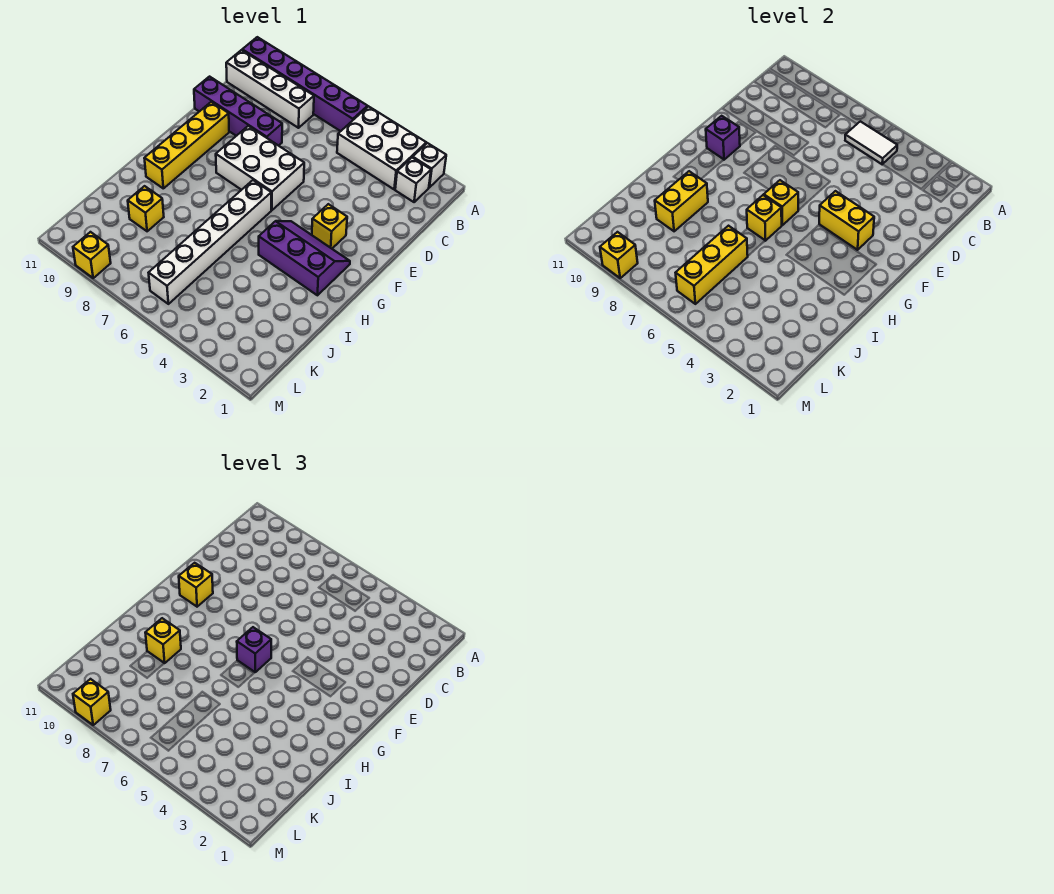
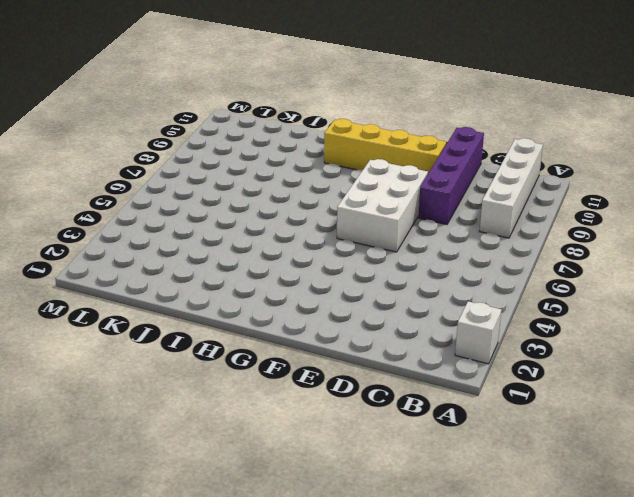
none -> white brick A3:B5 level 1
none -> purple brick A6:A11 level 1
none -> white brick B2 level 1

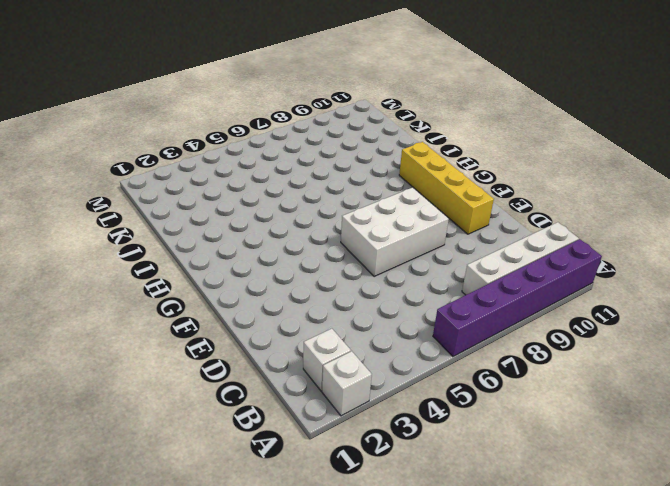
none -> white brick A3:B5 level 1
none -> purple brick D8:D11 level 1
none -> yellow brick F3 level 1

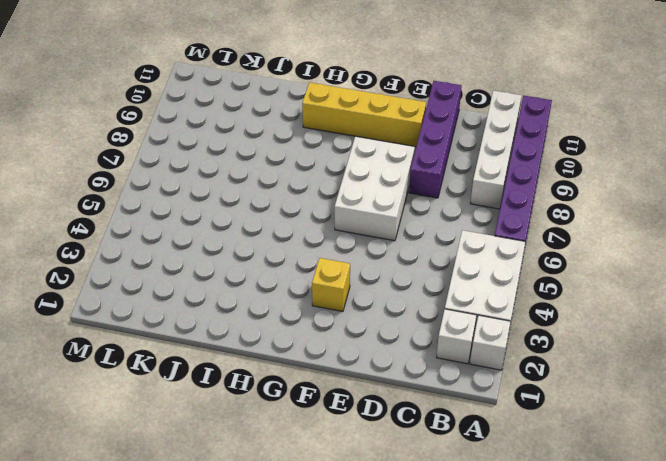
none -> purple slope G2:H4 level 1 top H
none -> white brick G6:L6 level 1
none -> yellow brick J9 level 1

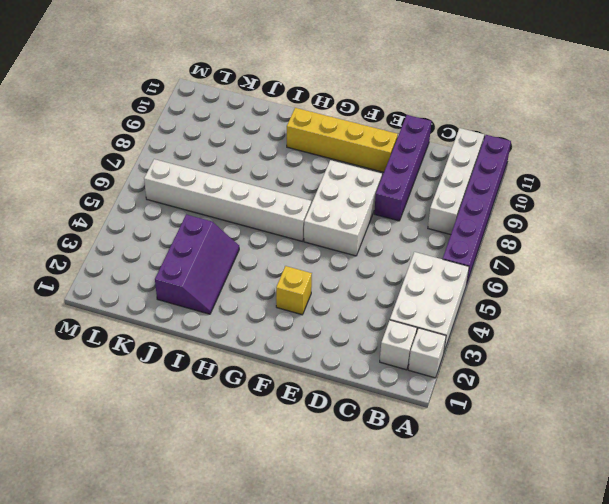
purple slope I2:J4 level 1 top J -> purple slope G2:H4 level 1 top H
none -> yellow brick J9 level 1
none -> yellow brick M9 level 1
none -> white tile B5:B6 level 2

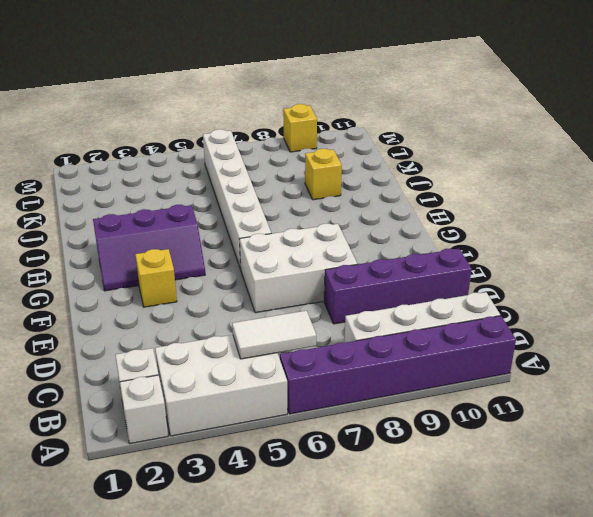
none -> yellow brick E10:H10 level 1
none -> yellow brick F3:F4 level 2
none -> purple brick F10 level 2

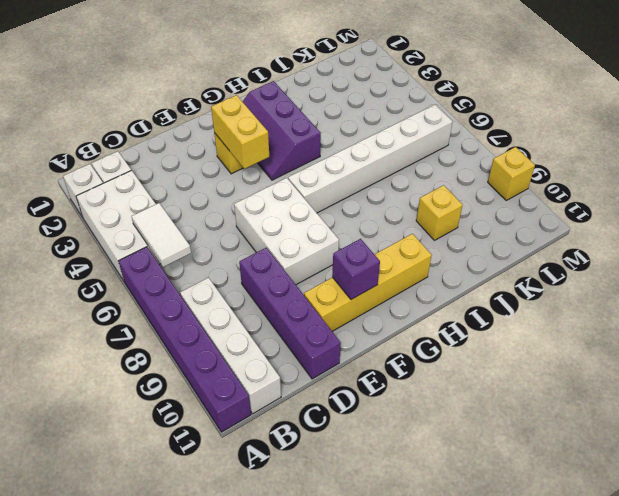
none -> yellow brick G6 level 2
none -> yellow brick H6 level 2
none -> yellow brick I9:J9 level 2

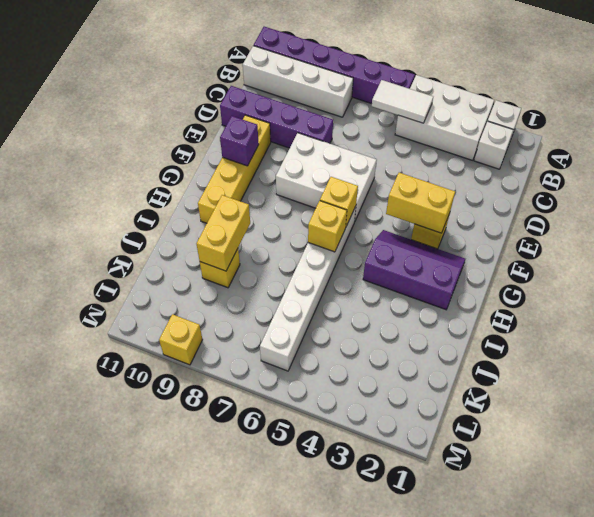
none -> yellow brick J6:L6 level 2
none -> yellow brick M9 level 2
none -> yellow brick F10 level 3

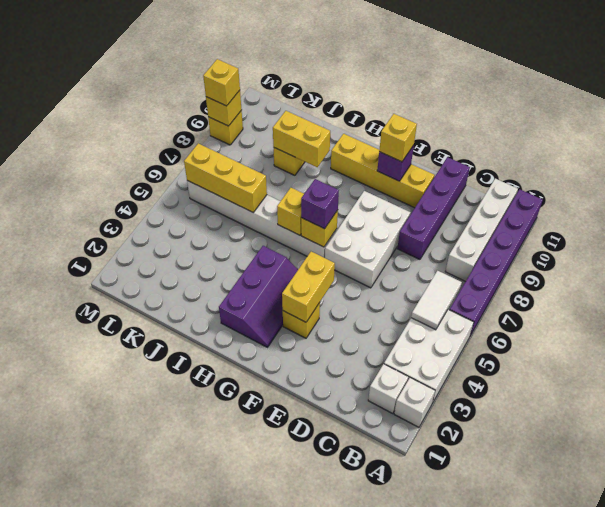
none -> yellow brick I9 level 3

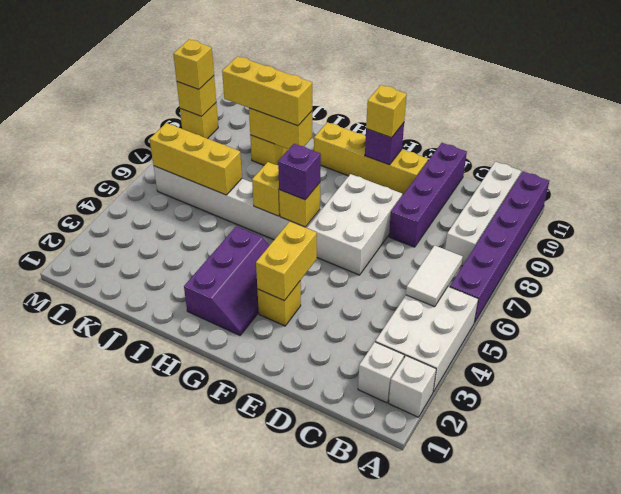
yellow brick I9:K9 level 3 -> yellow brick I9 level 3

